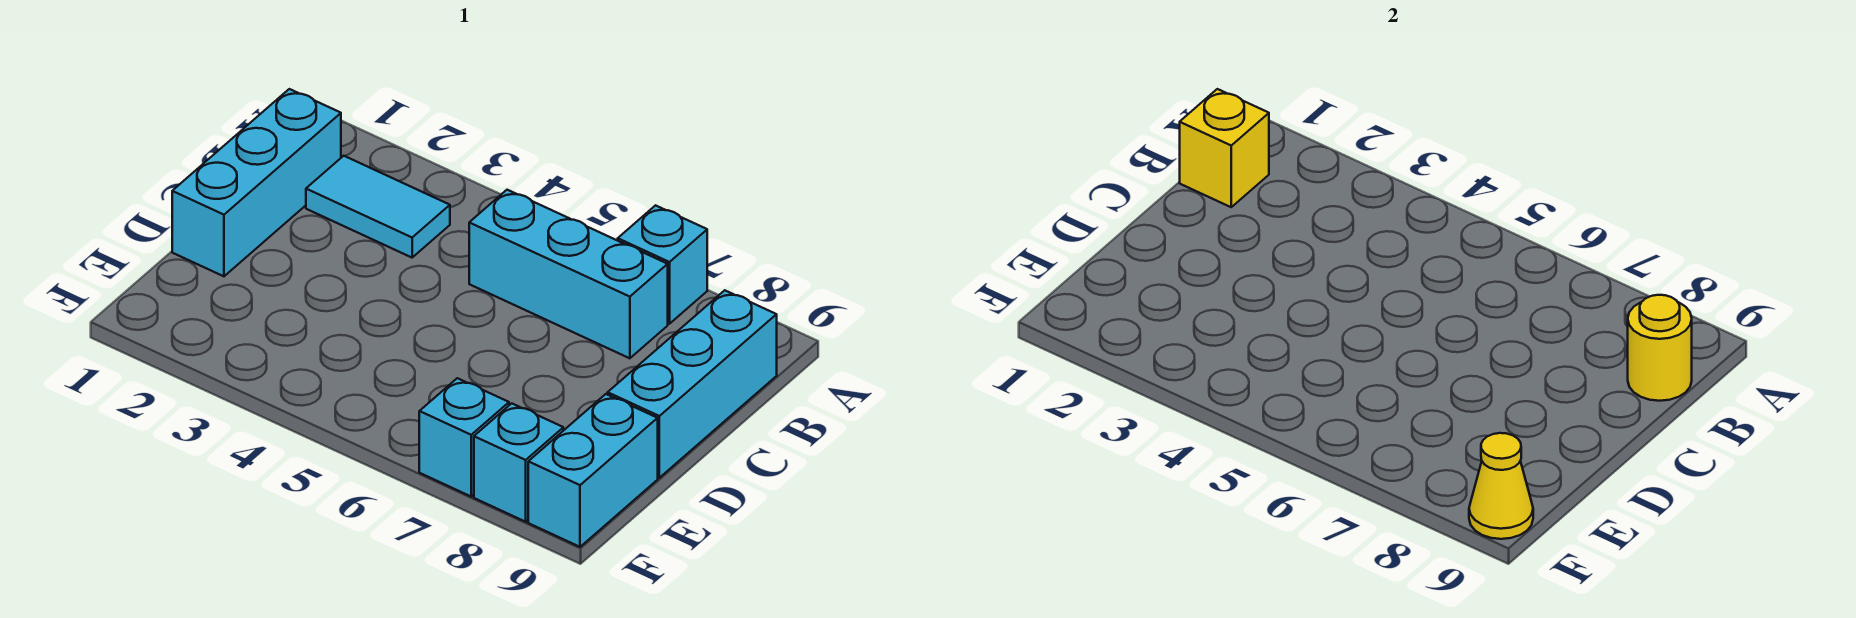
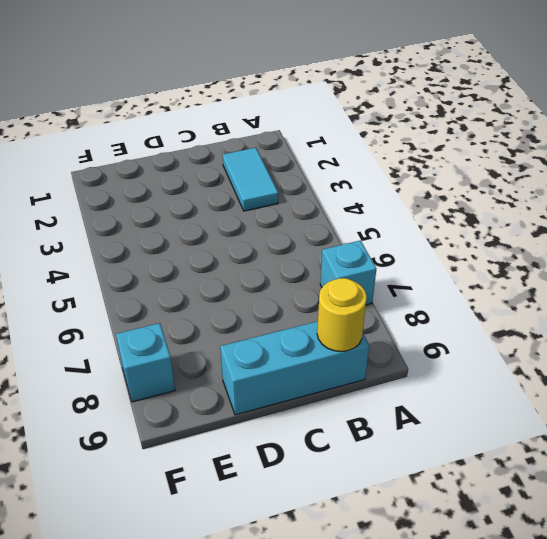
none -> cyan brick B1:D1 level 1
none -> cyan brick B5:B7 level 1

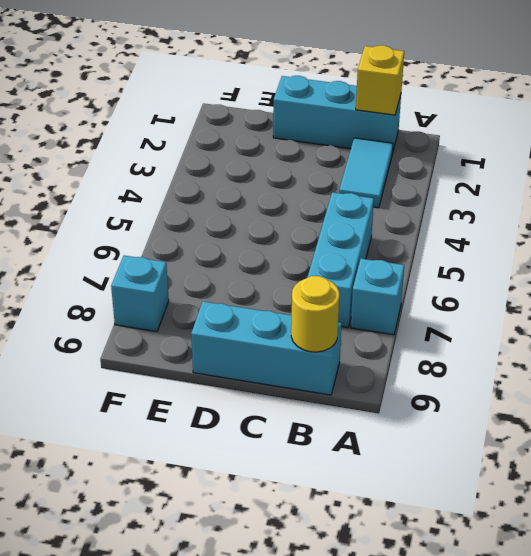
none -> cyan brick E9:F9 level 1
none -> cyan brick F7 level 1

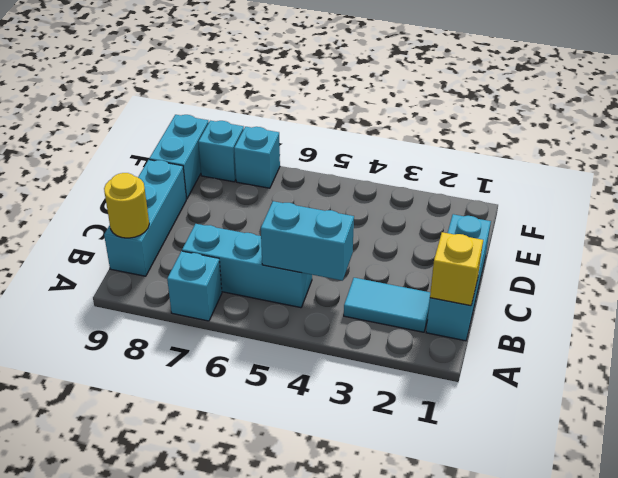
cyan brick B4:B5 level 2 -> none
none -> yellow cone F9 level 2

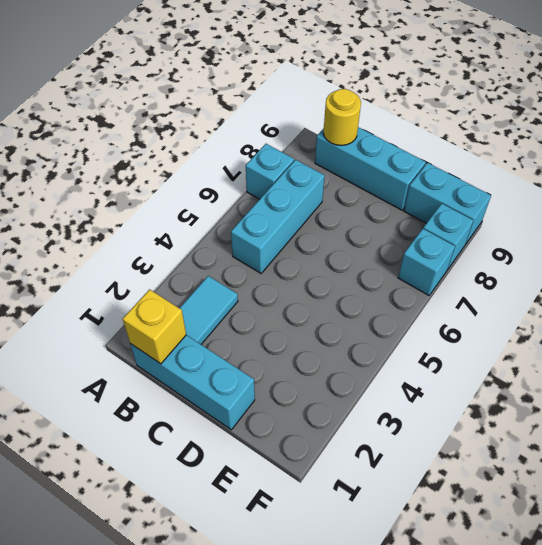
none -> yellow cone F9 level 2

